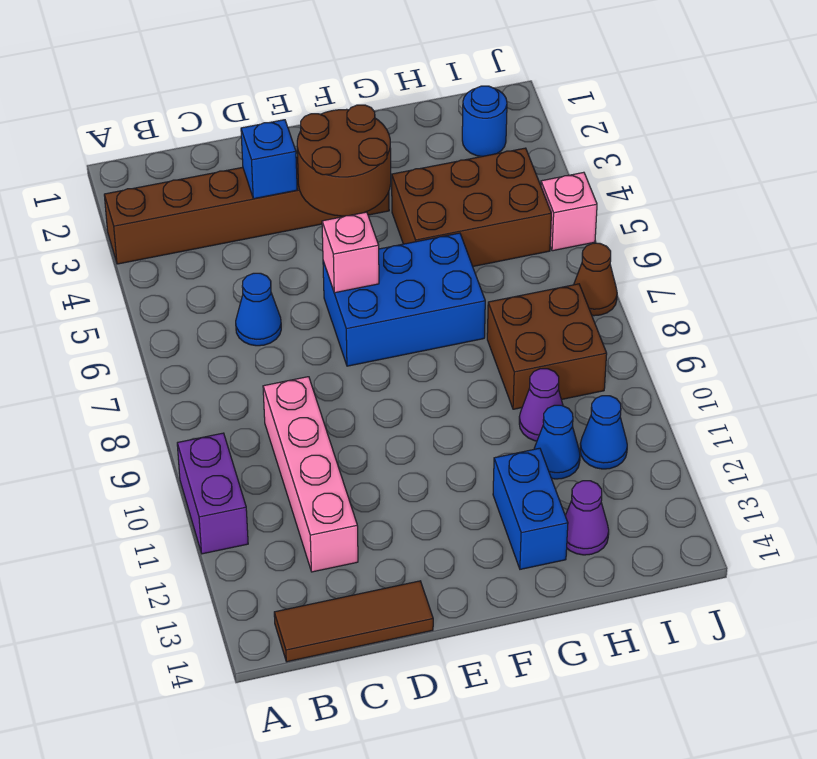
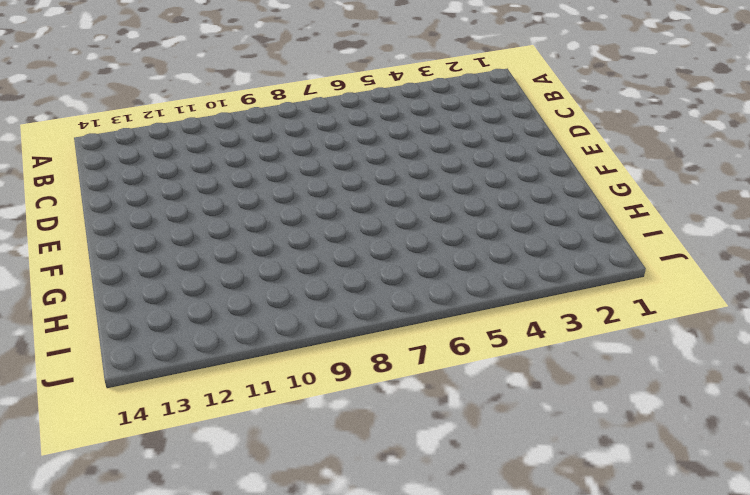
none -> brown brick A3:F3 level 1
none -> purple brick A10:A11 level 1
none -> brown tile B14:D14 level 1

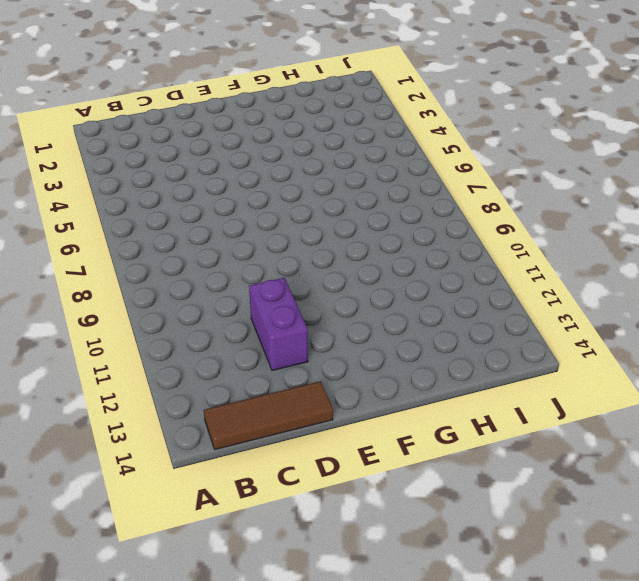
purple brick D11:D12 level 1 -> purple brick A10:A11 level 1
none -> brown brick A3:F3 level 1
none -> blue cone C6 level 1
none -> pink brick C9:C12 level 1

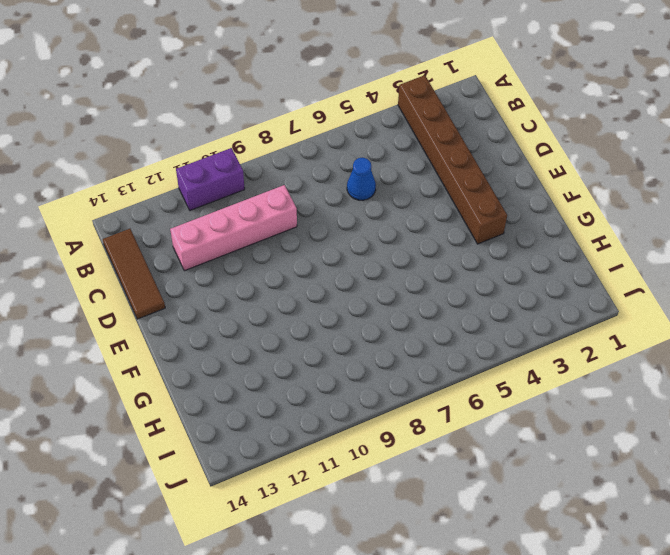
none -> blue brick E6:G7 level 1
none -> brown brick G4:I5 level 1
none -> blue brick G12:G13 level 1

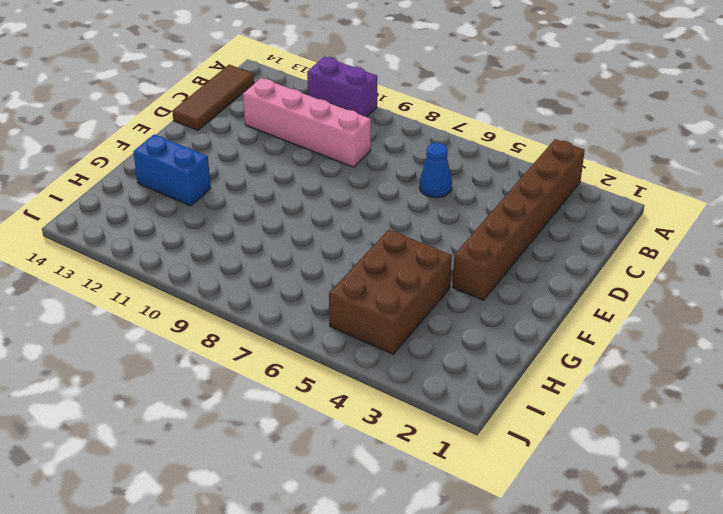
none -> blue brick E6:G7 level 1
none -> brown brick H8:I9 level 1
none -> purple cone H10 level 1

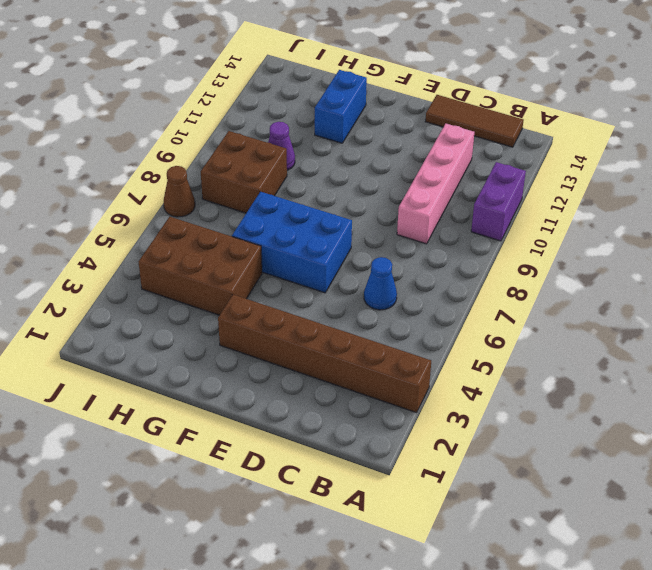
none -> blue cone H11 level 1
none -> purple cone H13 level 1
none -> blue round brick I2 level 1

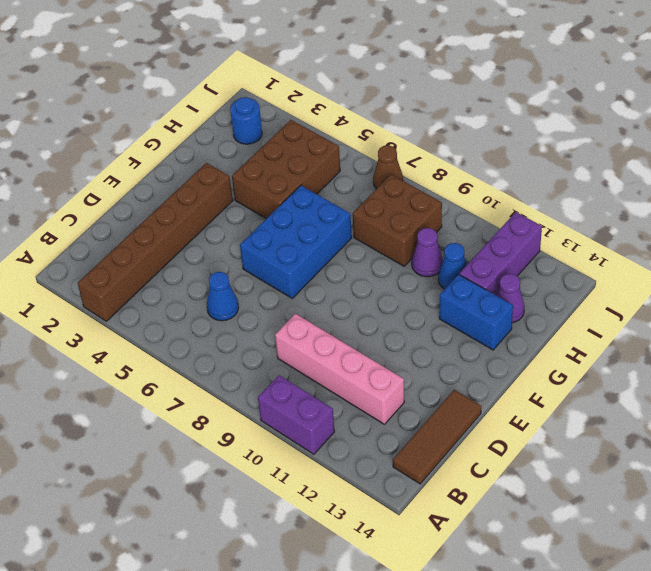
purple brick H12:J12 level 1 -> none
none -> blue cone I11 level 1
none -> pink brick J5 level 1
none -> blue brick D3 level 2

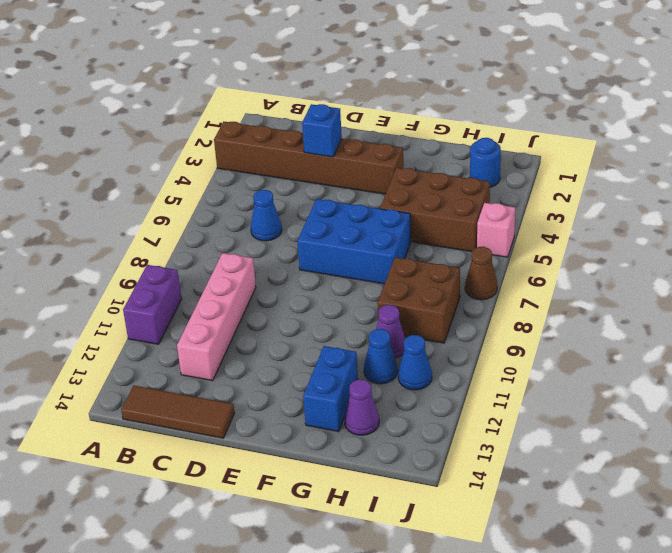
none -> brown round brick E3:F4 level 2
none -> pink brick E6 level 2

